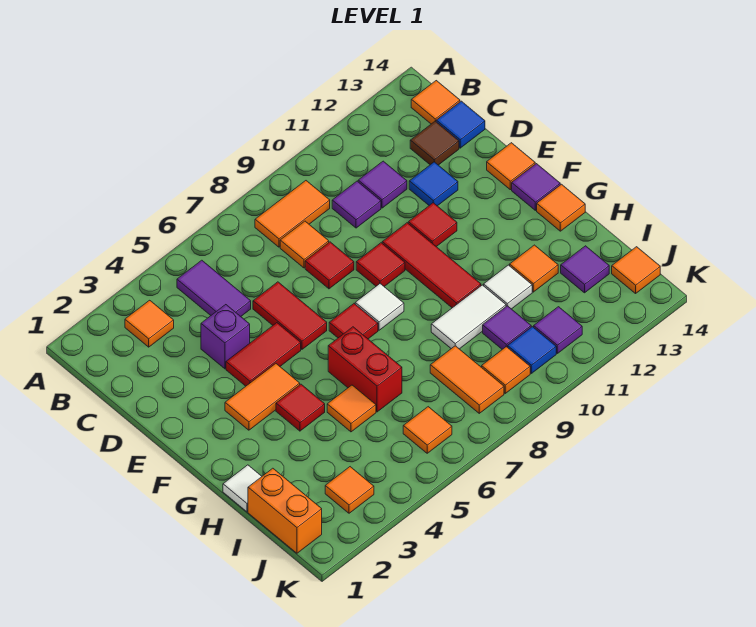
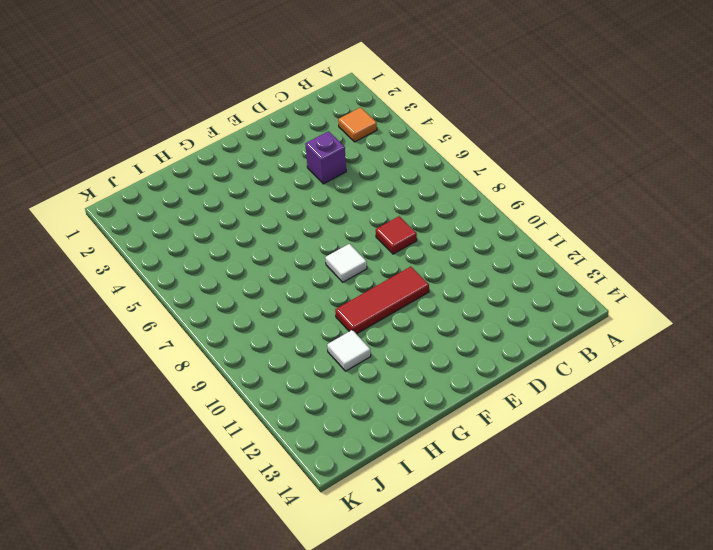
none -> purple tile B5:C5 level 1
none -> orange tile B8:B9 level 1
none -> orange tile B14 level 1
none -> orange tile C8 level 1

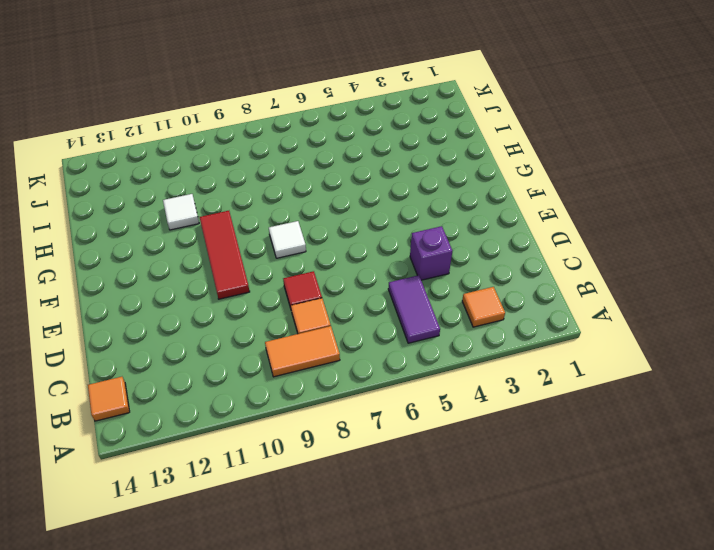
none -> purple tile C10 level 1
none -> purple tile C11 level 1
none -> brown tile C13 level 1
none -> blue tile C14 level 1

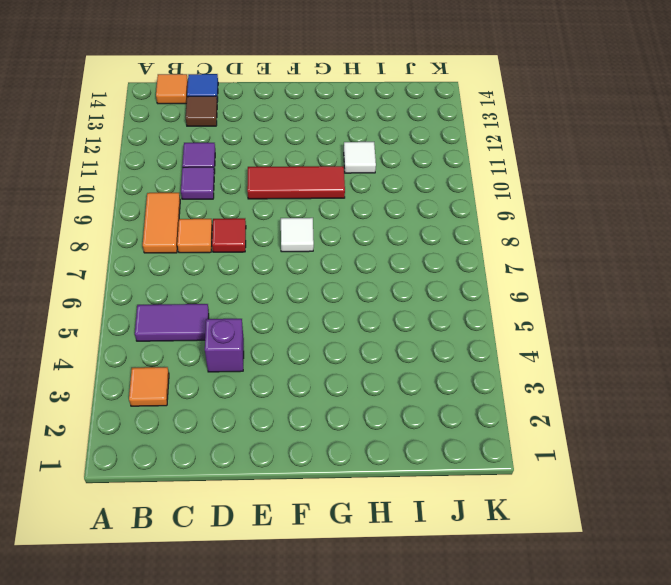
none -> red tile D6:E6 level 1
none -> blue tile D12 level 1
none -> red tile E4:E5 level 1
none -> red tile E9 level 1

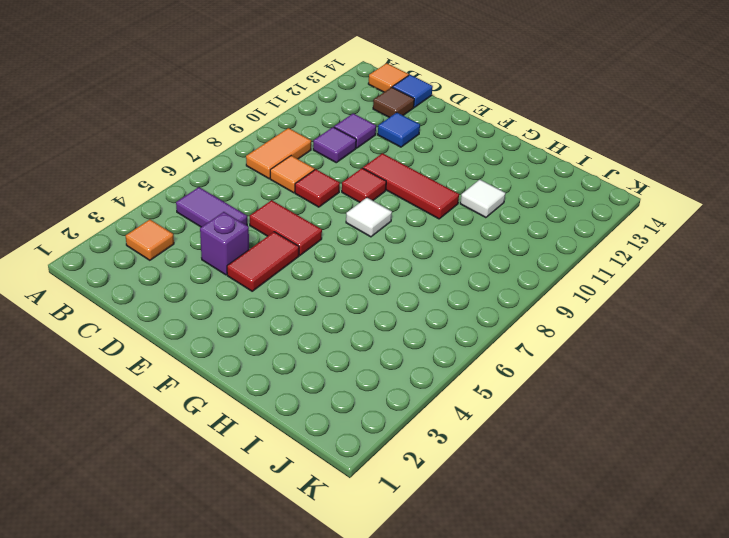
none -> red tile E11 level 1
none -> orange tile E14 level 1
none -> orange tile F3:F4 level 1
none -> red tile F7 level 1

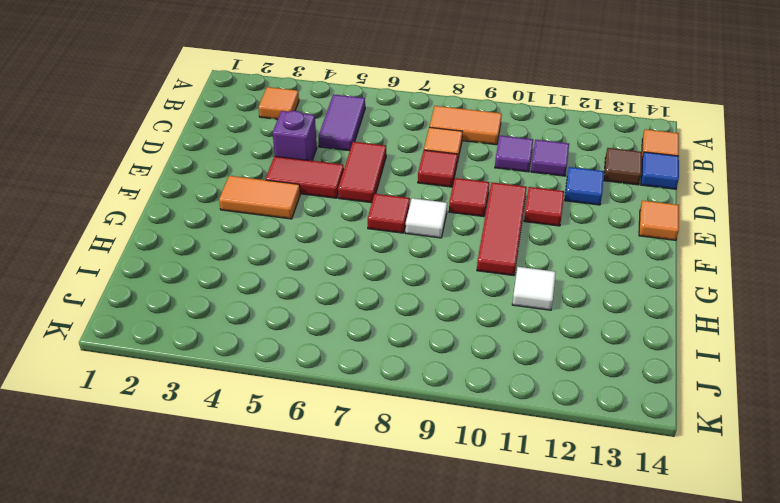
none -> purple tile F14 level 1
none -> red tile G4 level 1
none -> red brick G6:H6 level 1
none -> orange tile G14 level 1

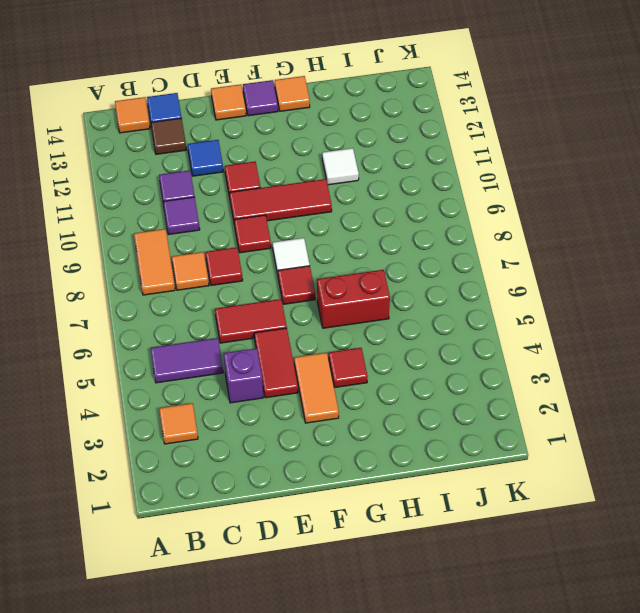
none -> white tile H1 level 1
none -> orange tile H5 level 1
none -> white tile H9:H10 level 1
none -> orange tile H12 level 1

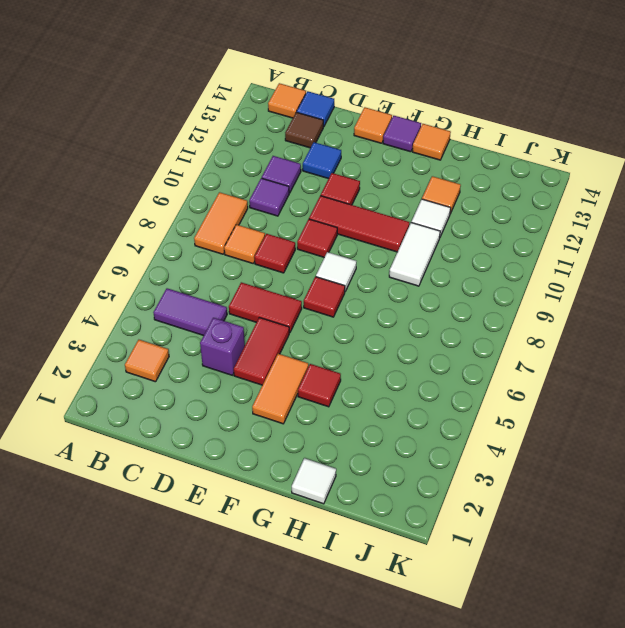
none -> red brick G6:H6 level 1
none -> orange tile H5 level 1
none -> orange brick I1:J1 level 1
none -> orange tile I8:J8 level 1

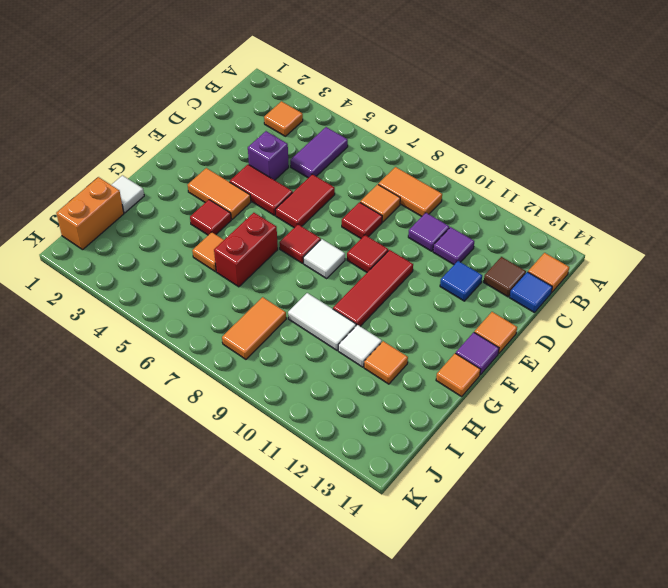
none -> red tile E11 level 1
none -> purple tile I10 level 1
none -> purple tile I13 level 1
none -> orange tile J3 level 1

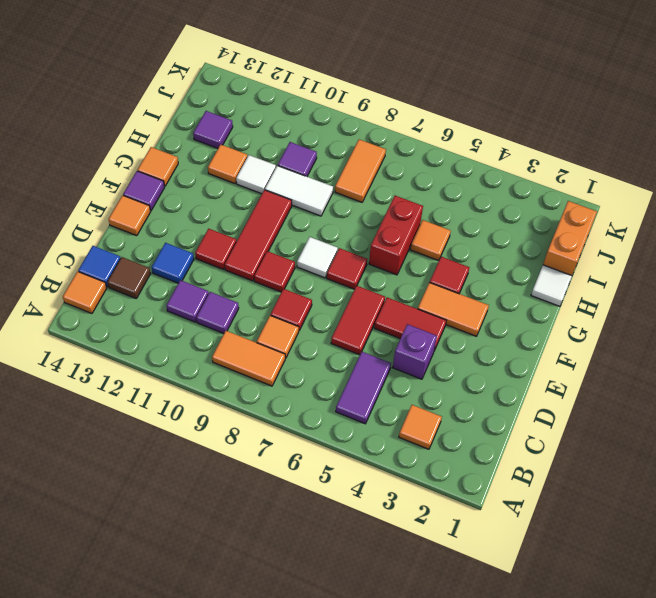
none -> orange tile J3 level 1
none -> orange tile J6 level 1
none -> orange tile J9 level 1
none -> blue tile J10 level 1

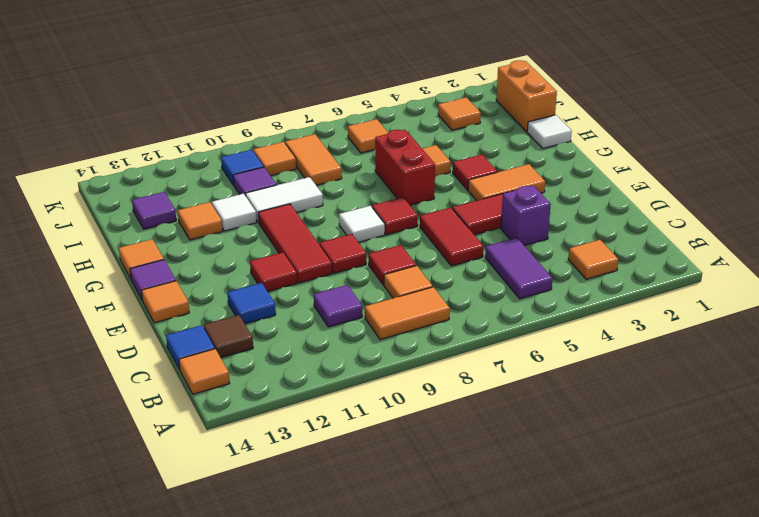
none -> purple tile C11 level 1
none -> purple tile J11 level 1
none -> orange tile J14 level 1

